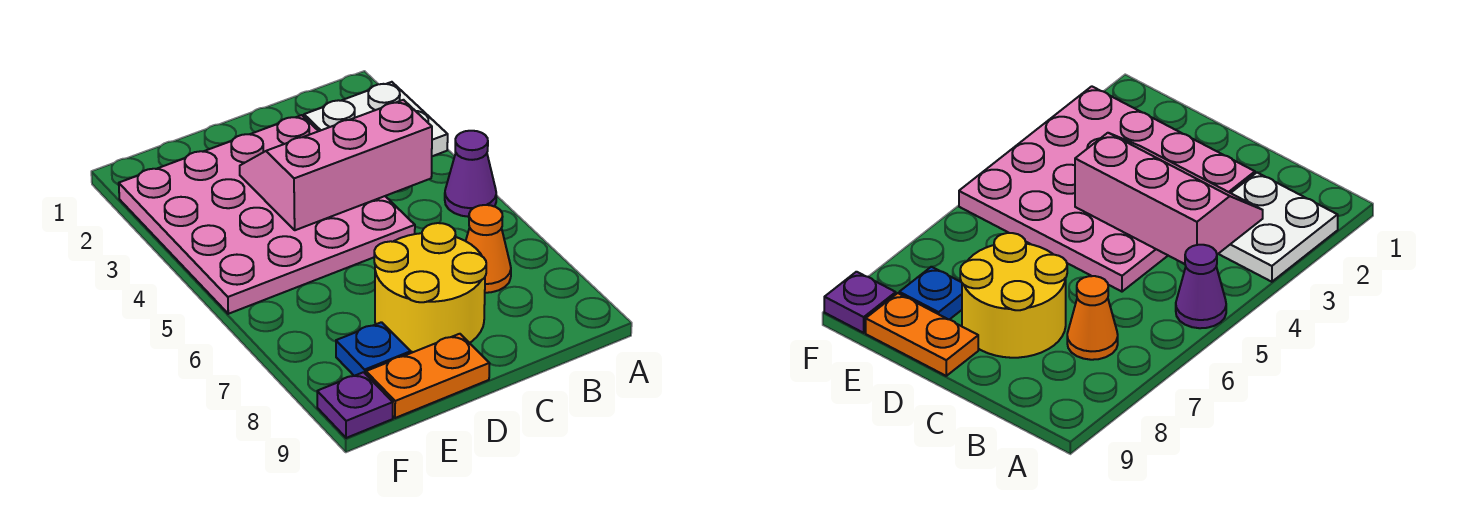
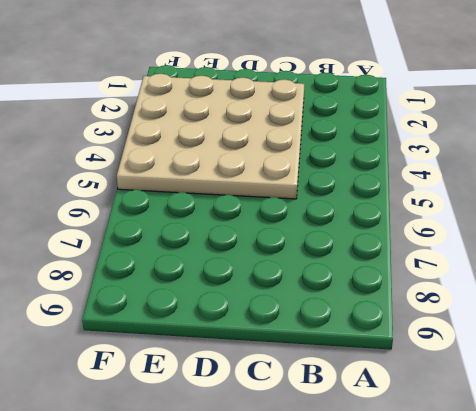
tan plate C2:F5 level 1 -> pink plate C2:F5 level 1
none -> white plate A2:B3 level 1
none -> purple cone A5 level 1

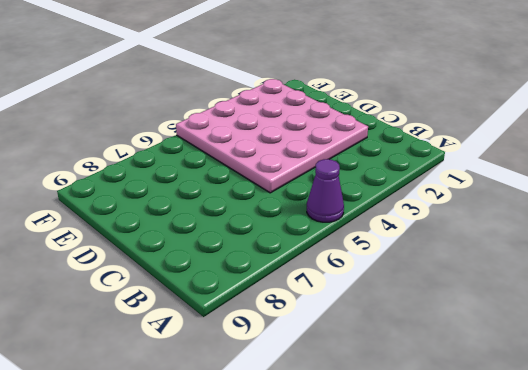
none -> white plate A2:B3 level 1
none -> orange cone B7 level 1

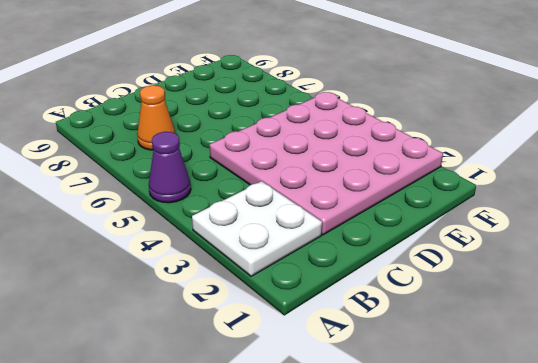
none -> yellow round brick C7:D8 level 1
none -> orange plate D9:E9 level 1

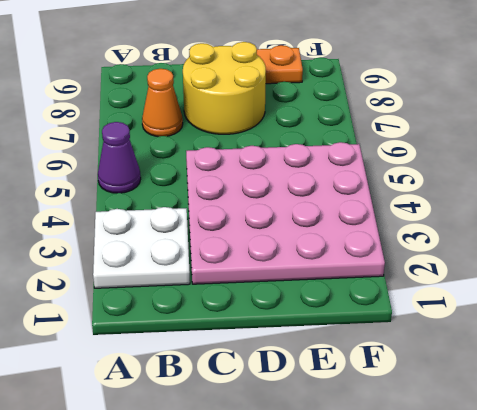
none -> blue plate E8 level 1
none -> purple plate F9 level 1

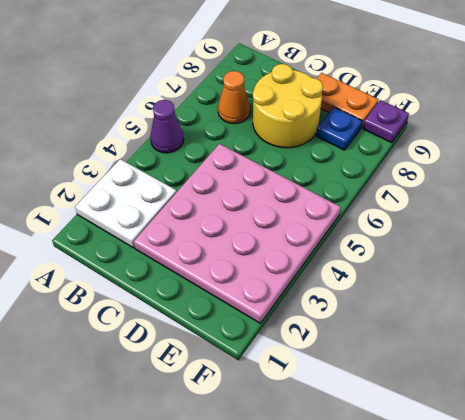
none -> pink slope B3:D4 level 2 top 4

